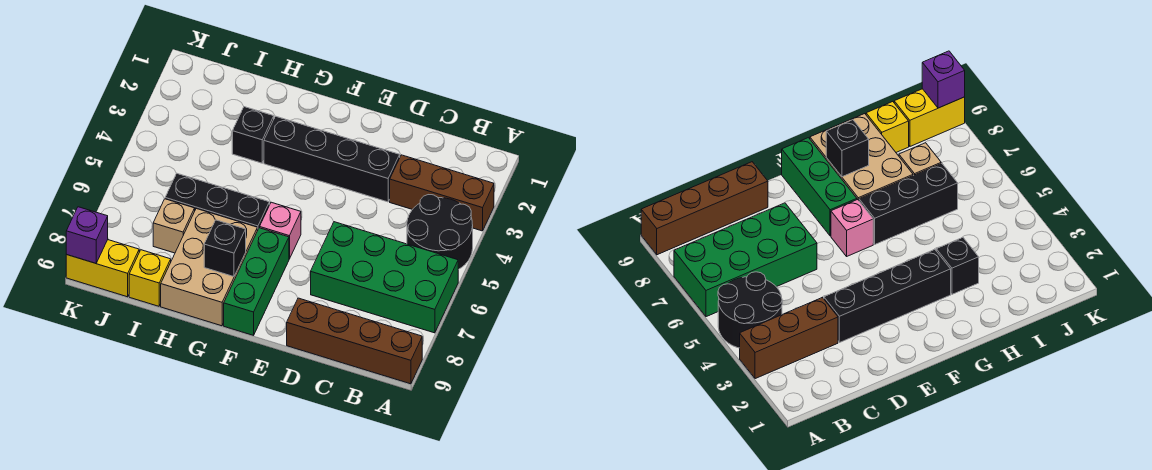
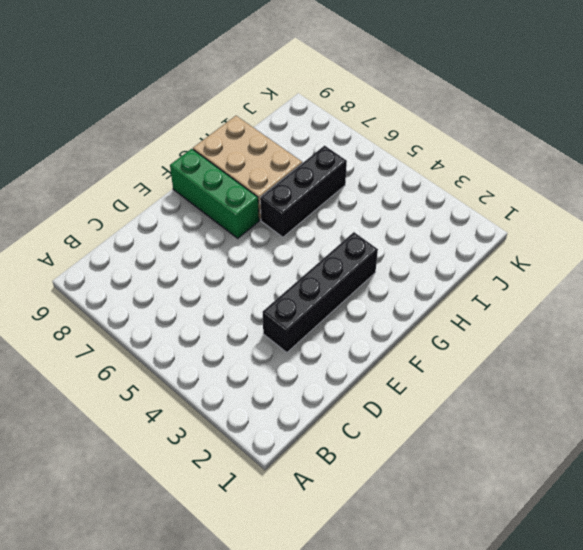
none -> brown brick A3:C3 level 1
none -> black round brick A4:B5 level 1
none -> green brick A6:D7 level 1

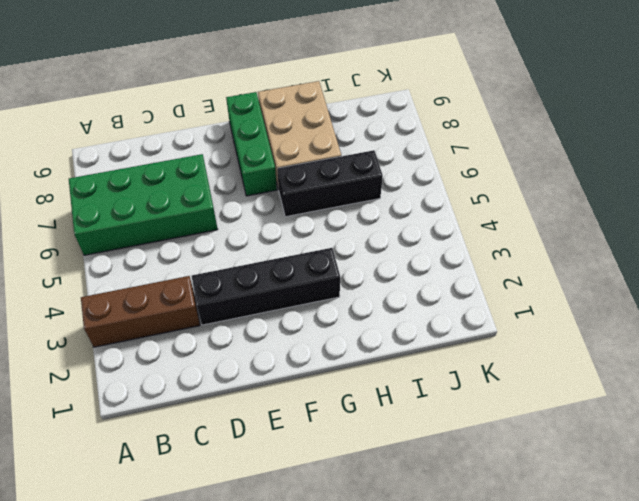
none -> black round brick A4:B5 level 1
none -> brown brick A9:D9 level 1
none -> pink brick F6 level 1

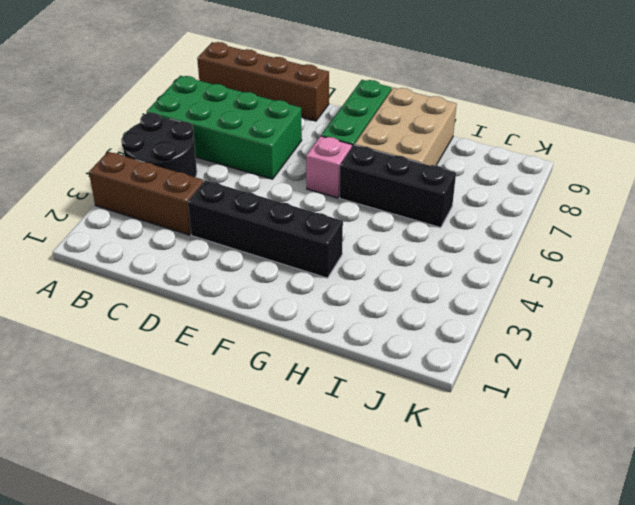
none -> black brick H3 level 1
none -> tan brick I7 level 1
none -> yellow brick I9 level 1

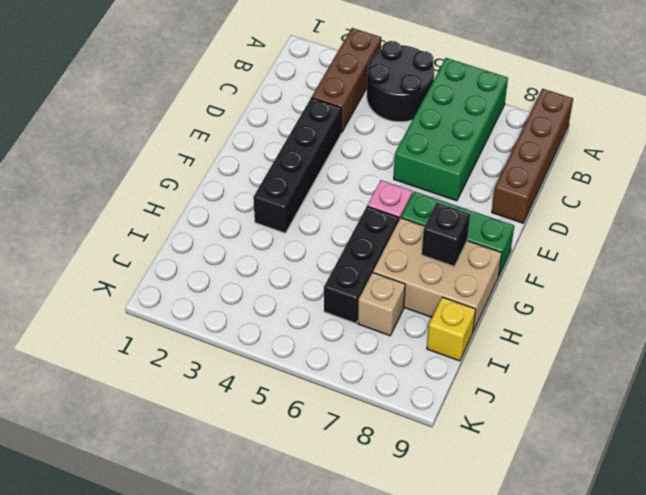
none -> black brick H3 level 1
none -> yellow brick J9:K9 level 1
none -> purple brick K9 level 2

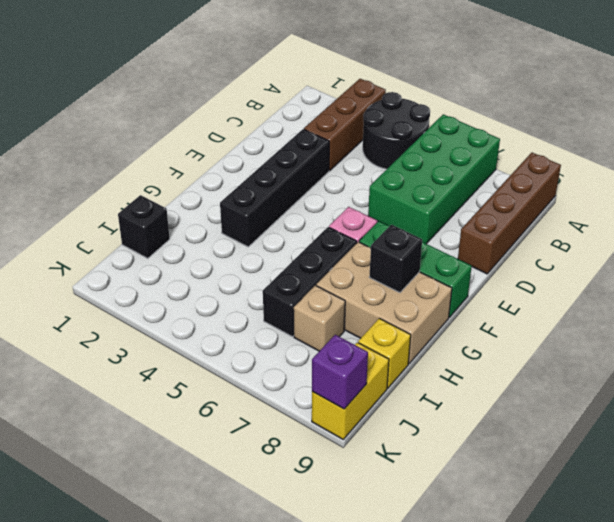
black brick I1 level 1 -> black brick H3 level 1

